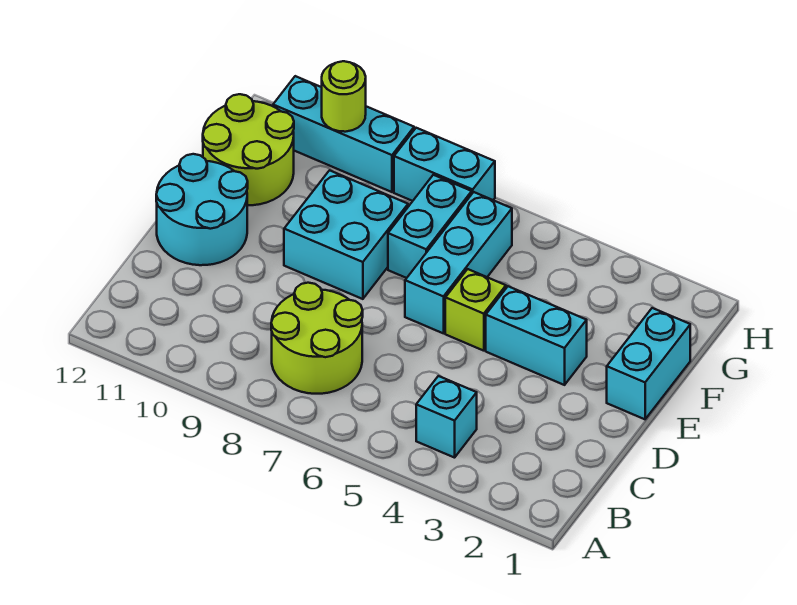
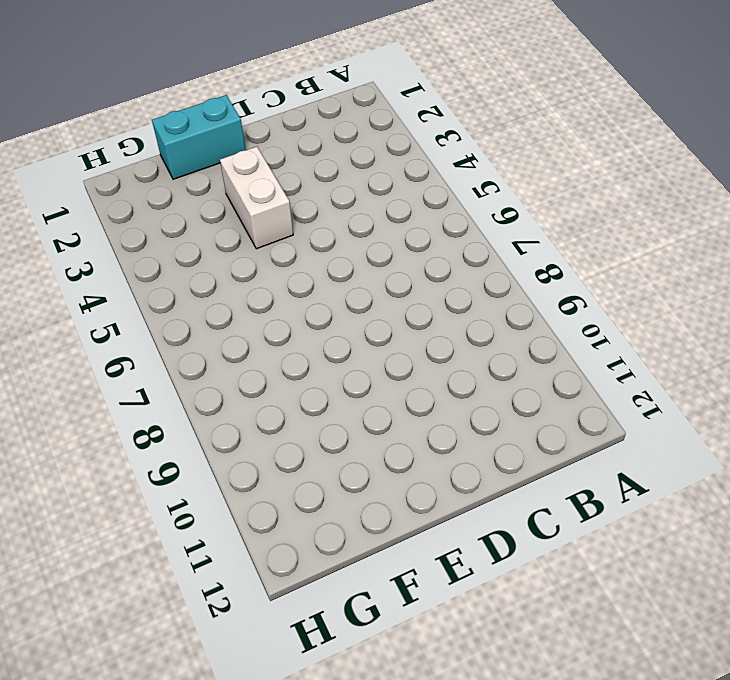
white brick E3:E4 level 1 -> cyan brick E3:E4 level 1
none -> cyan brick B4 level 1
none -> lime round brick B7:C8 level 1
none -> cyan round brick D11:E12 level 1

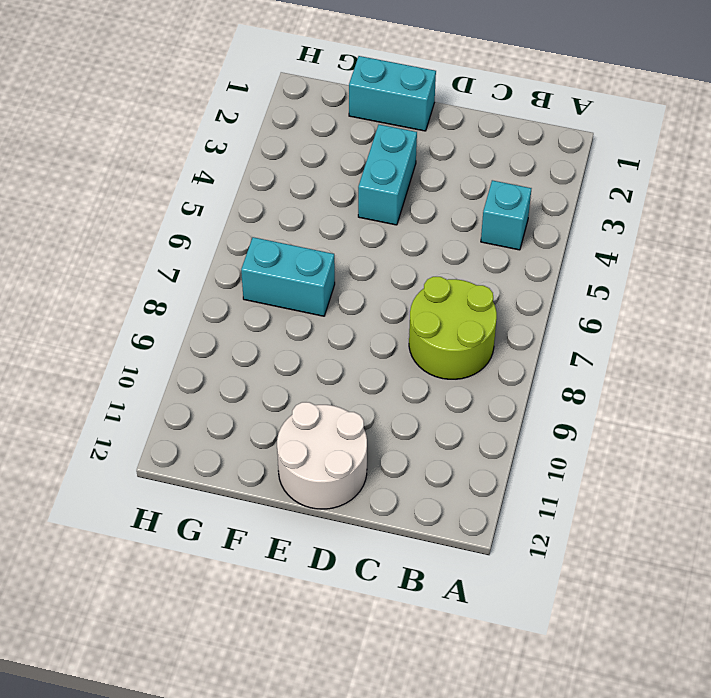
white round brick D11:E12 level 1 -> cyan round brick D11:E12 level 1
none -> lime brick E5 level 1
none -> cyan brick E6:G6 level 1
none -> cyan brick E8:F9 level 1

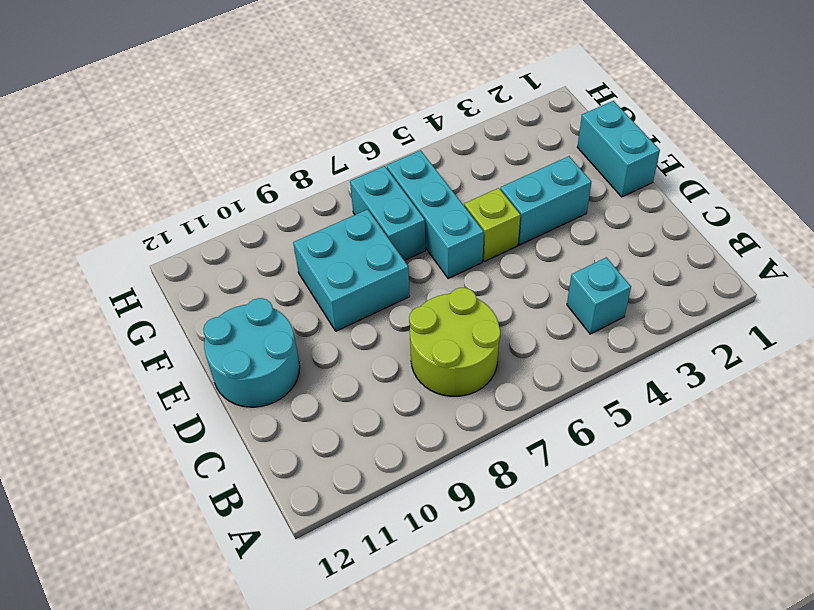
none -> lime round brick F11:G12 level 1
none -> cyan brick H7:H8 level 1
none -> cyan brick H9:H11 level 1

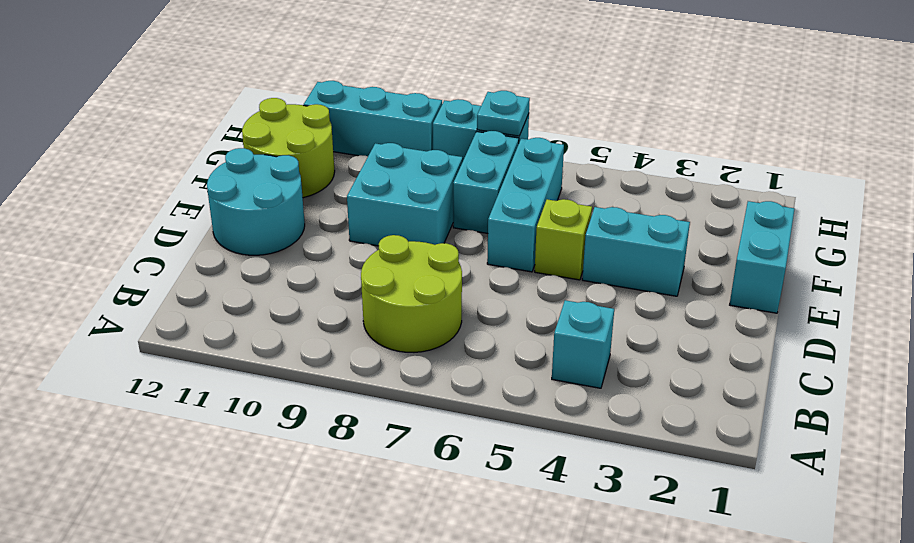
cyan plate H7 level 2 -> none
none -> lime round brick H10 level 2

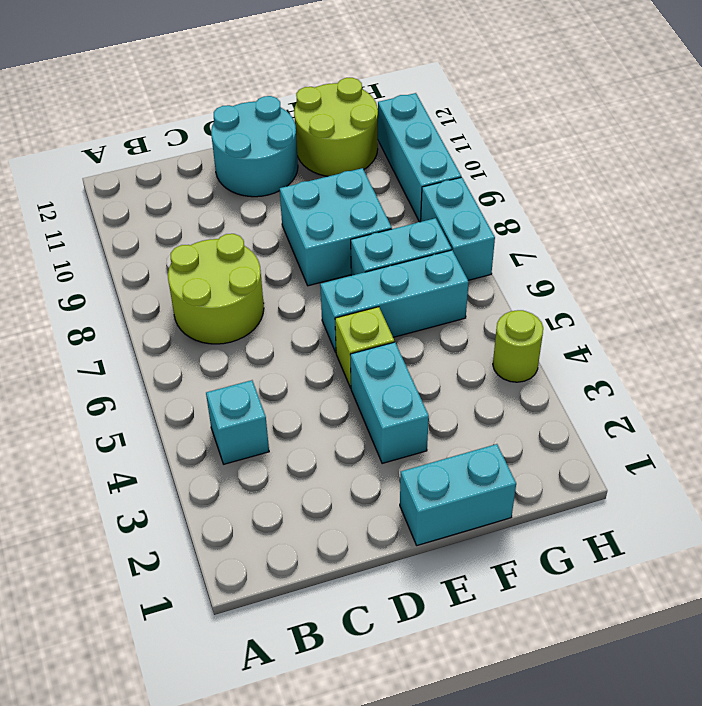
lime round brick H4 level 1 -> lime round brick H10 level 2

